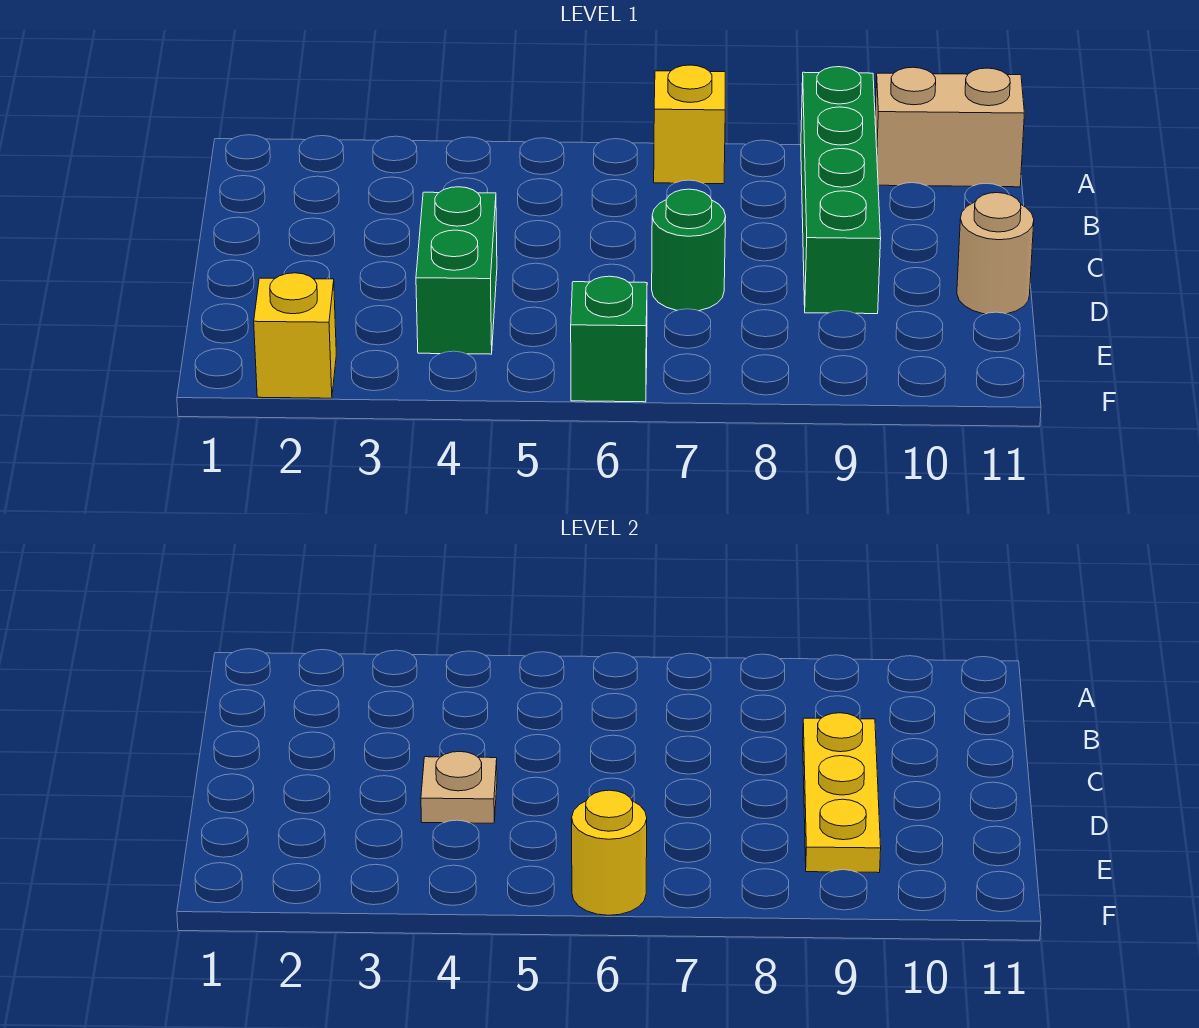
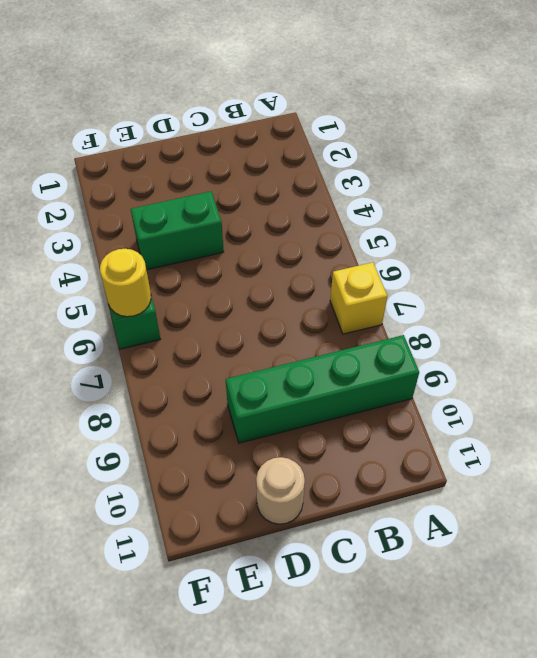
none -> tan brick A10:A11 level 1
none -> green round brick D7 level 1

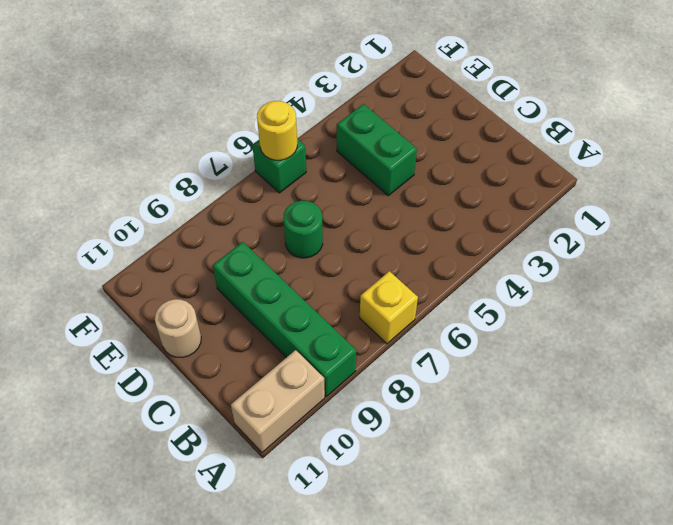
none -> yellow brick F2 level 1
none -> yellow plate C9:E9 level 2

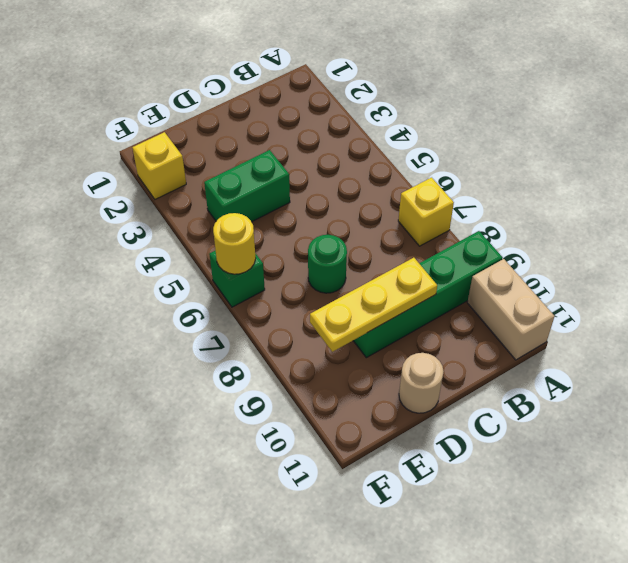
none -> tan plate D4 level 2

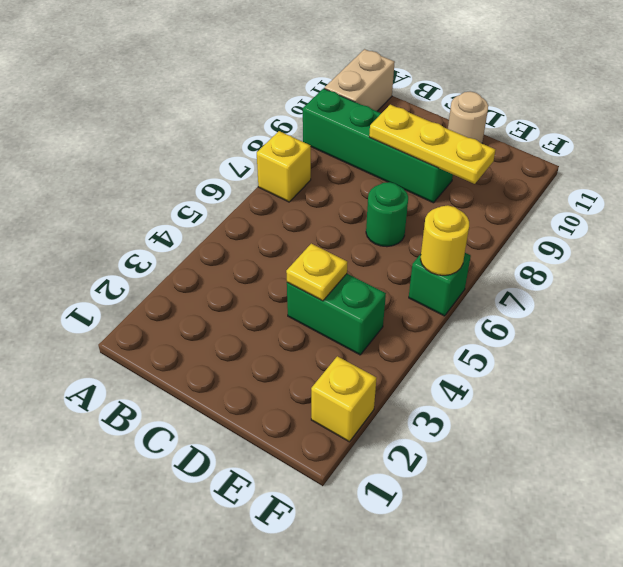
yellow plate D4 level 2 -> tan plate D4 level 2

